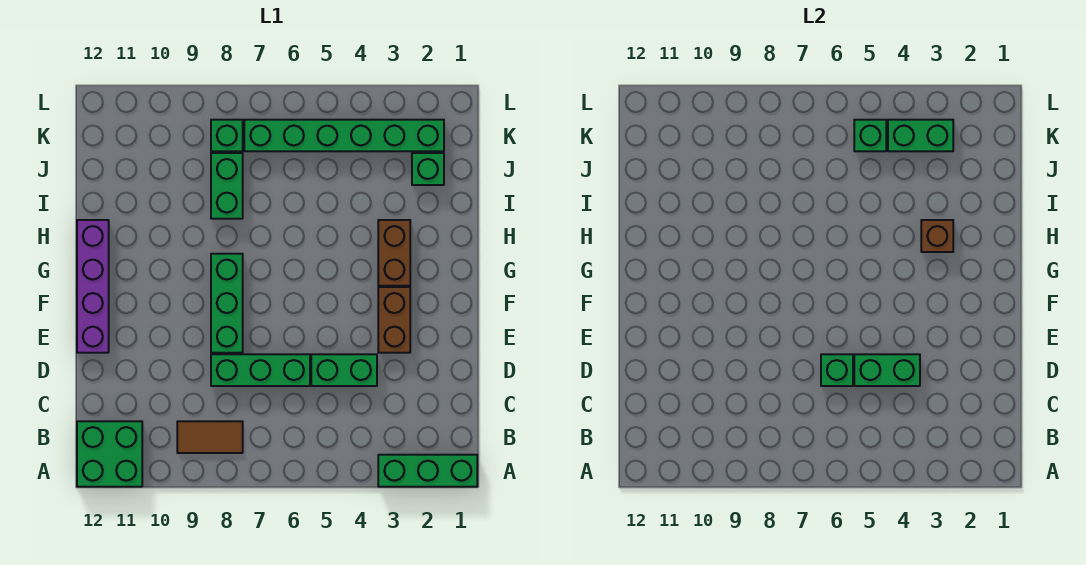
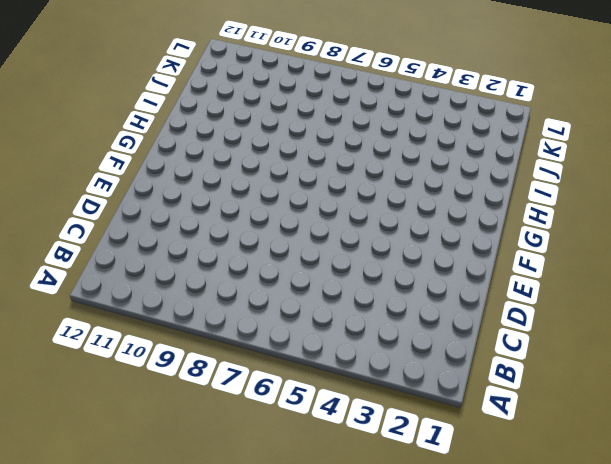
none -> green brick A1:A3 level 1
none -> green brick A11:B12 level 1
none -> brown tile B8:B9 level 1

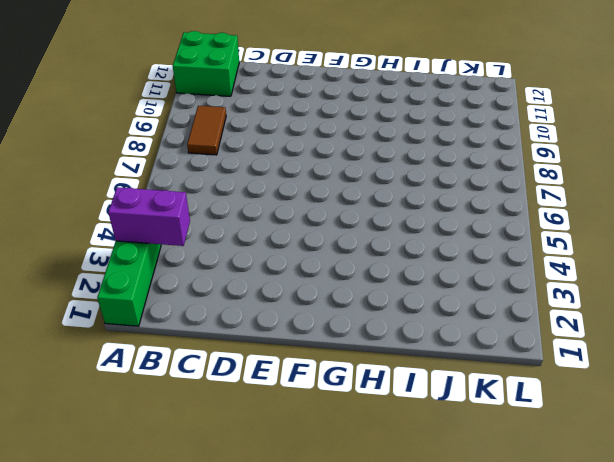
purple brick A3:B3 level 2 -> none
none -> green brick D4:D5 level 1
none -> green brick D6:D8 level 1
none -> brown brick E3:F3 level 1

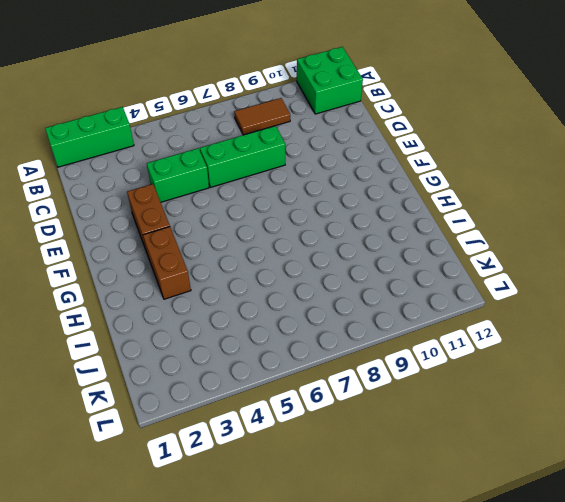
none -> green brick E8:G8 level 1
none -> purple brick E12:H12 level 1
none -> green brick I8:J8 level 1

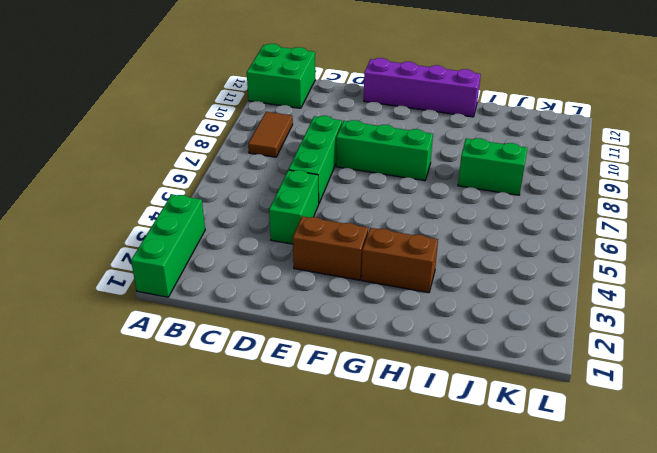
none -> green brick J2 level 1
none -> green brick K2:K7 level 1
none -> green brick K8 level 1

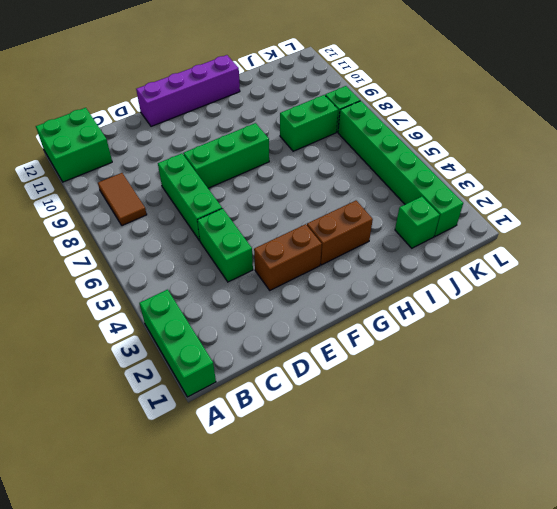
none -> green brick D4:D5 level 2
none -> green brick D6 level 2
none -> brown brick H3 level 2

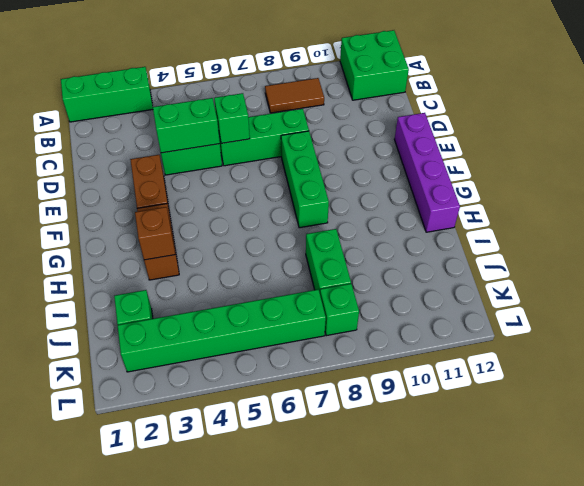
none -> green brick K3:K4 level 2
none -> green brick K5 level 2

